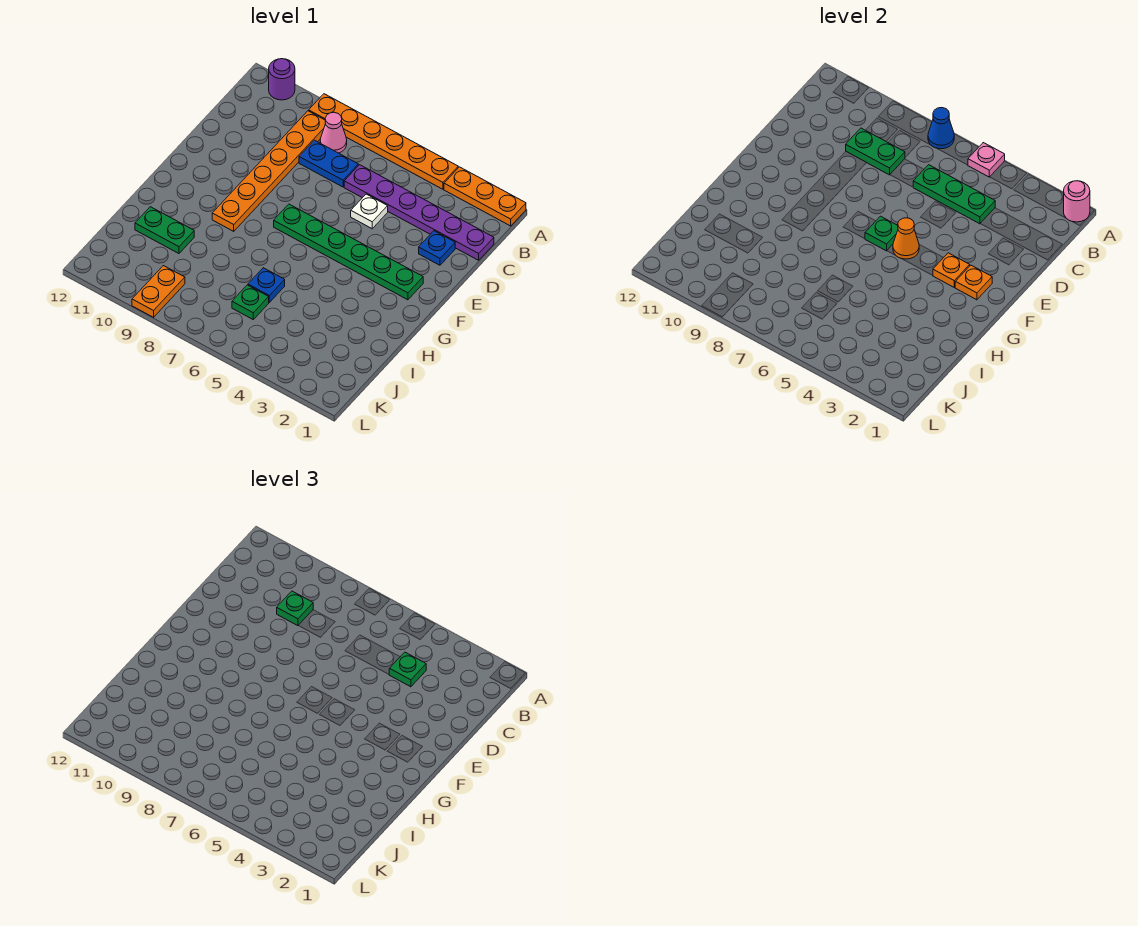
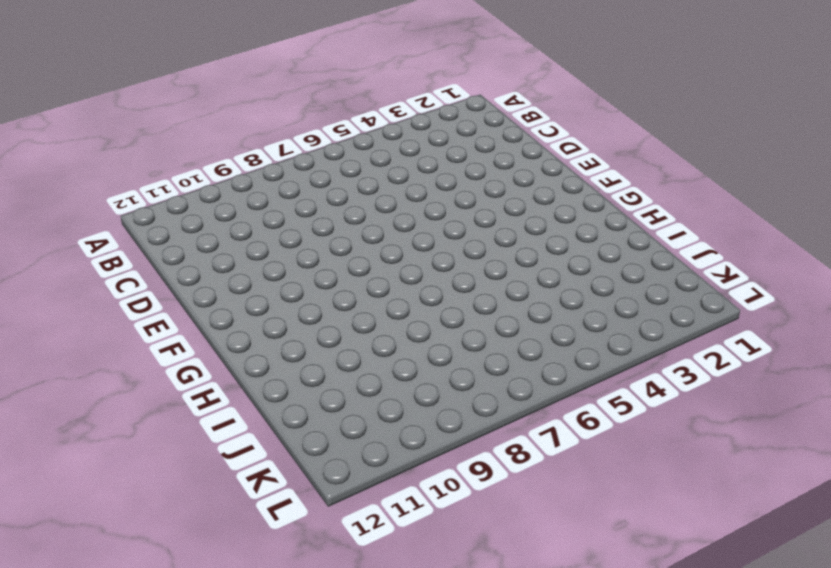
none -> orange plate A1:A3 level 1
none -> orange plate A4:A9 level 1
none -> purple round brick A11 level 1

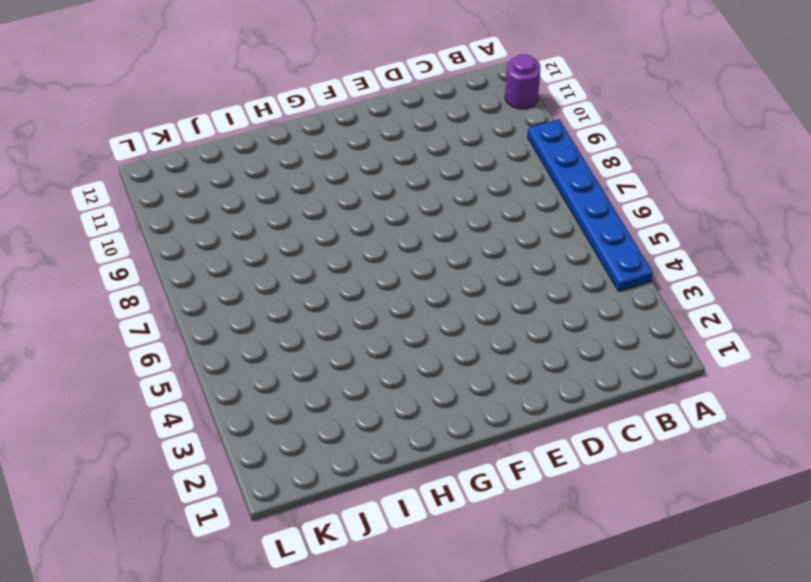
blue plate A4:A9 level 1 -> orange plate A4:A9 level 1
none -> orange plate A1:A3 level 1
none -> pink cone B8 level 1
none -> orange plate B9:G9 level 1

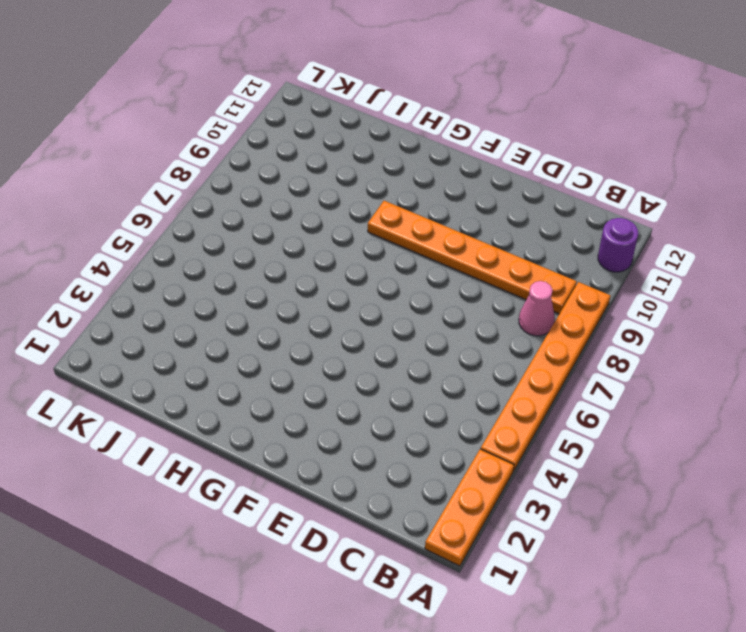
none -> purple plate C1:C6 level 1
none -> blue plate C7:C8 level 1
none -> blue plate D2 level 1

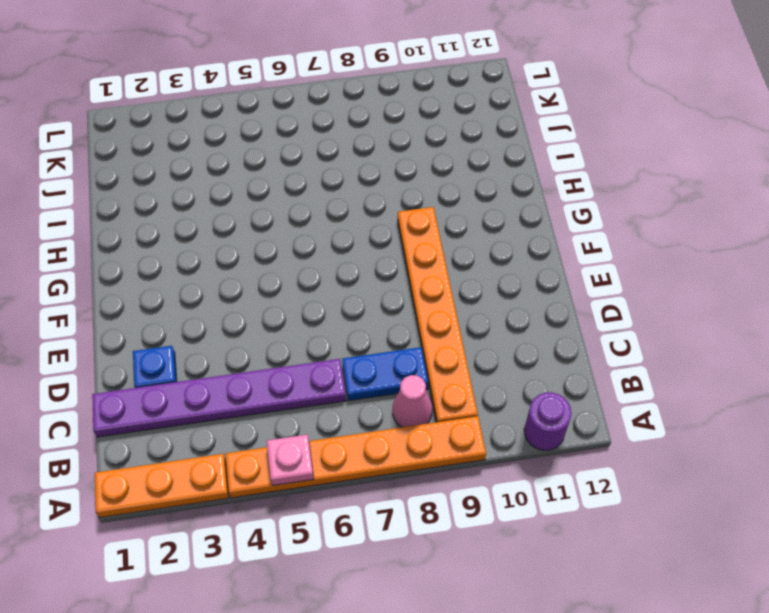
none -> white plate D5 level 1
none -> green plate F2:F7 level 1
none -> blue plate I6 level 1

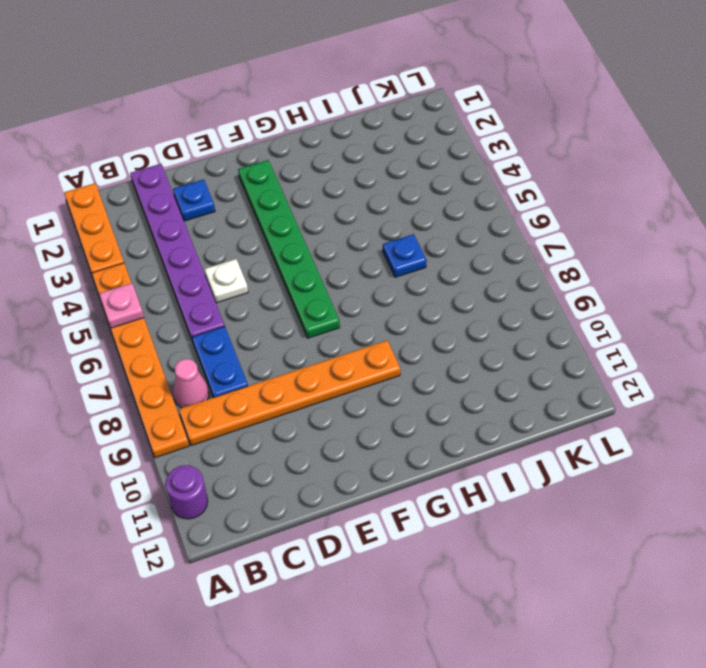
none -> green plate I10:I11 level 1
none -> green plate J6 level 1
none -> orange plate K9:L9 level 1

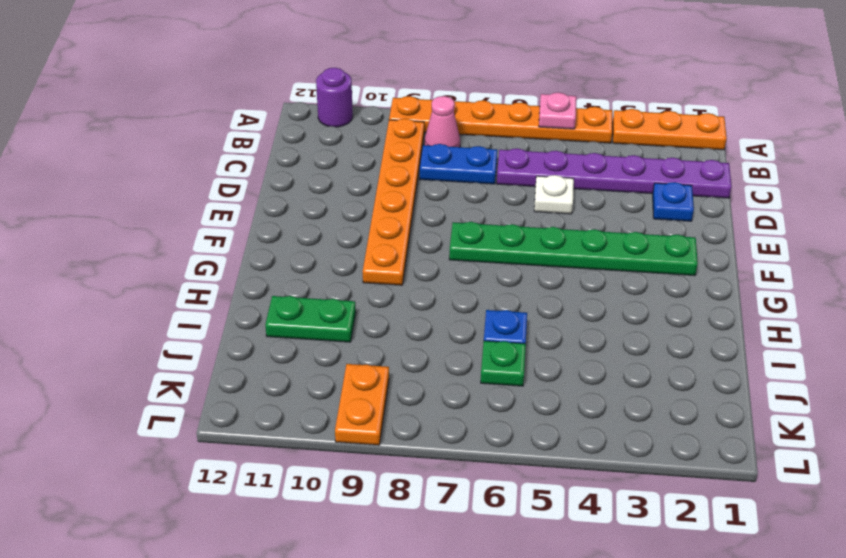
none -> pink round brick A1 level 2
none -> blue cone A7 level 2
none -> green plate C4:C6 level 2

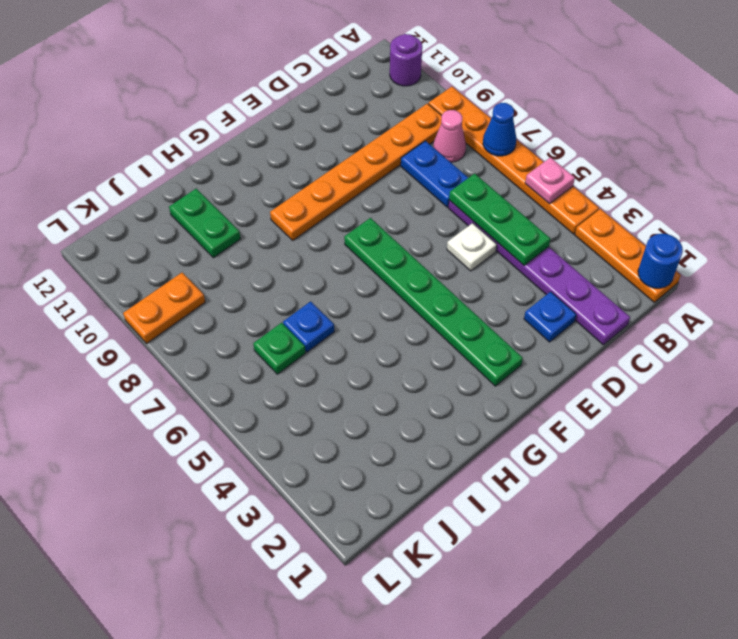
blue round brick A1 level 2 -> pink round brick A1 level 2
none -> green plate C8:C9 level 2
none -> orange plate F2 level 2
none -> orange plate F3 level 2

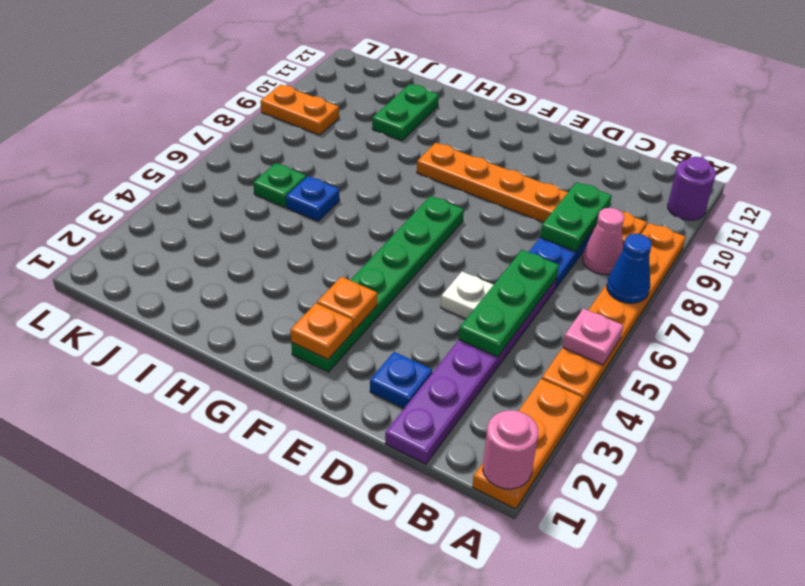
none -> orange cone F5 level 2
none -> green plate F6 level 2
none -> green plate C4 level 3

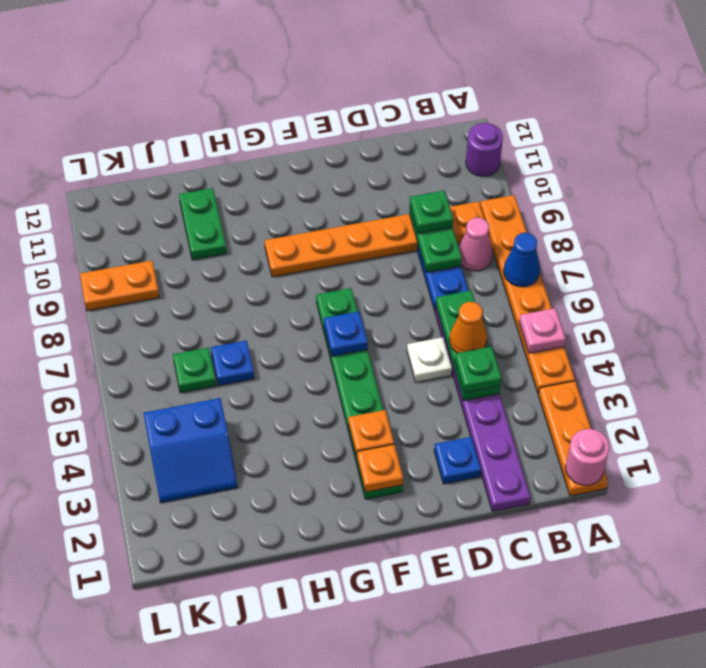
orange cone C5 level 3 -> orange cone F5 level 2
blue plate F6 level 2 -> green plate F6 level 2
blue slope J3:K4 level 1 top 4 -> none

